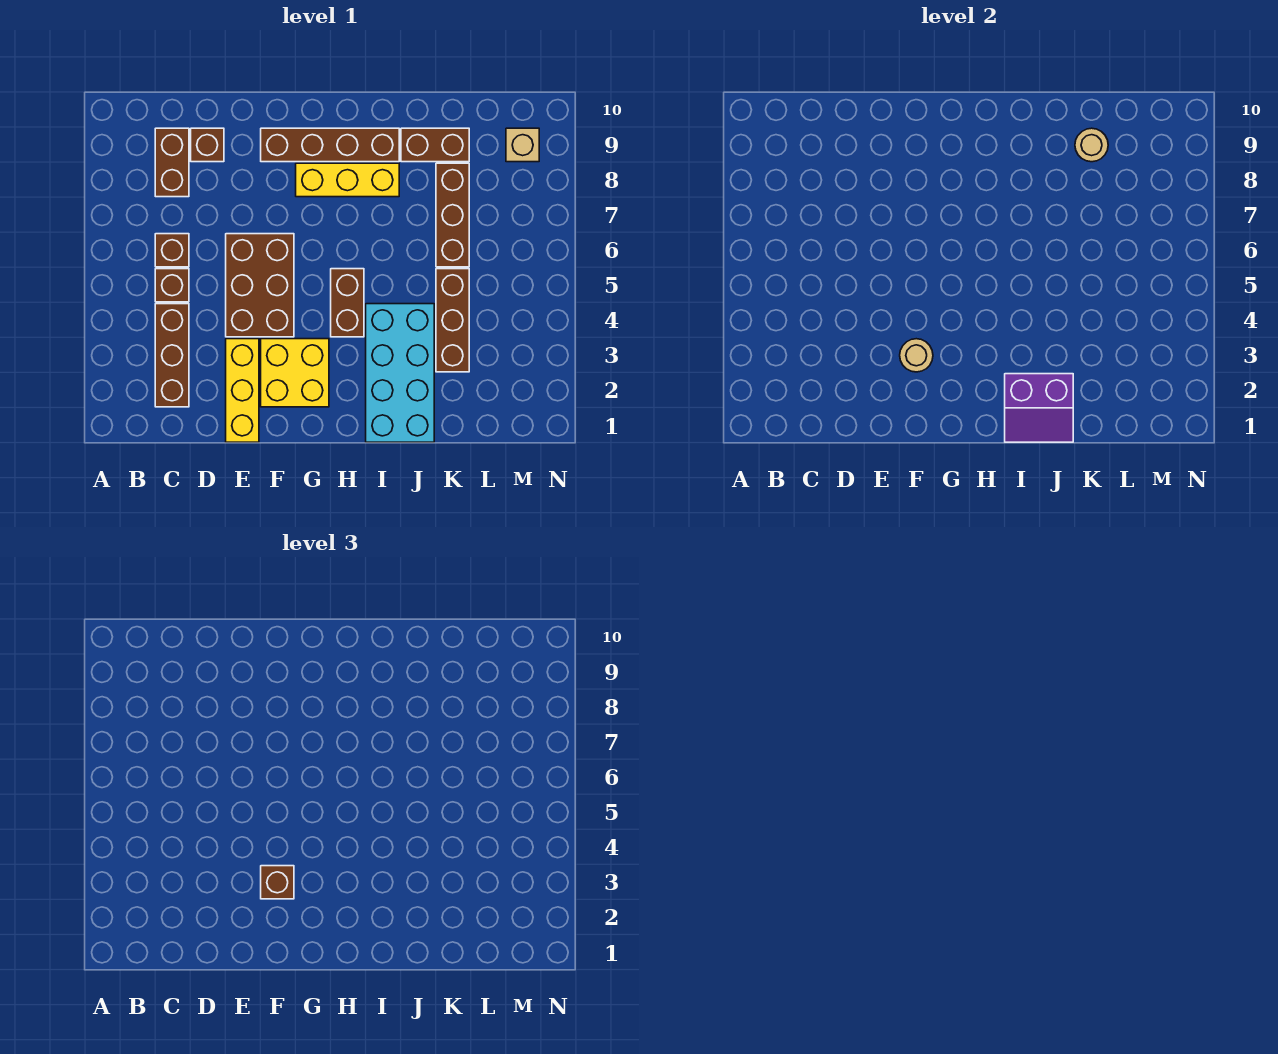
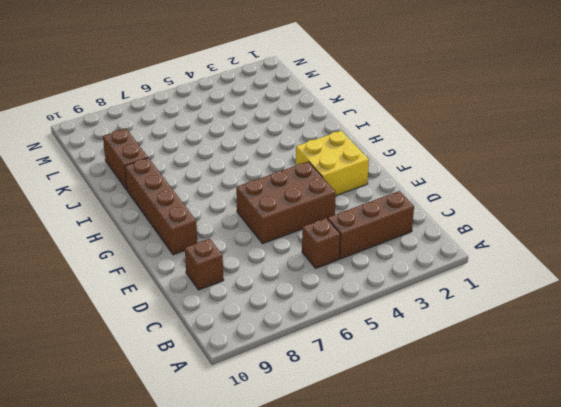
none -> brown brick C6 level 1
none -> brown brick C8:C9 level 1
none -> yellow brick E1:E3 level 1

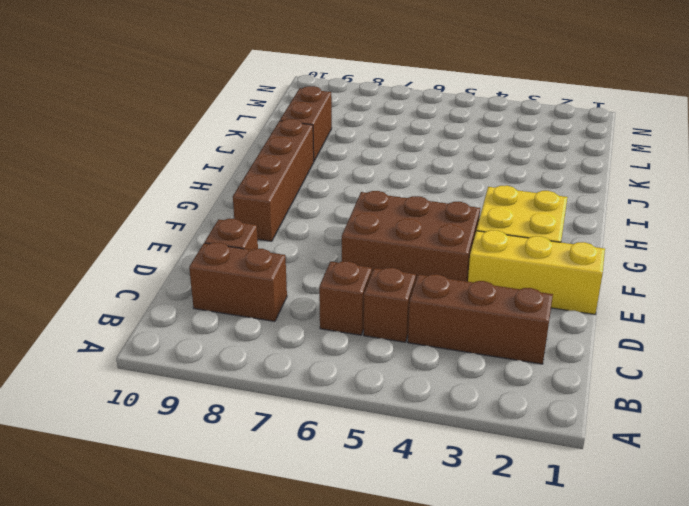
none -> yellow brick G8:I8 level 1
none -> brown brick H4:H5 level 1
none -> cyan brick I1:J4 level 1

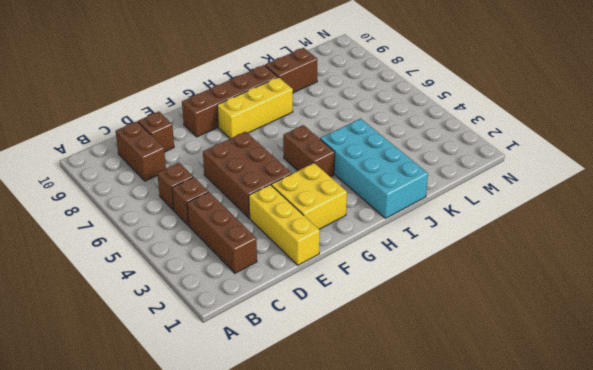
none -> brown brick K3:K5 level 1
none -> brown brick K6:K8 level 1
none -> tan brick M9 level 1

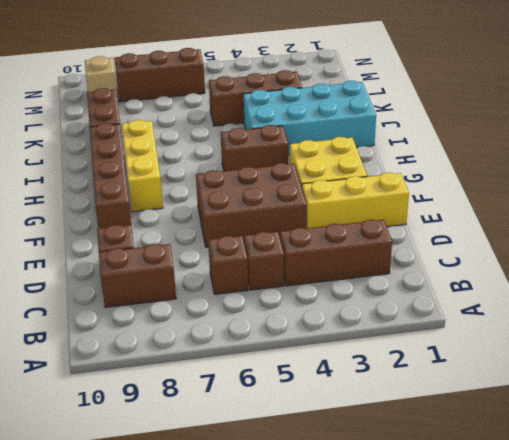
brown brick M6:M8 level 1 -> brown brick K6:K8 level 1
none -> tan round brick F3 level 2
none -> purple slope I1:J2 level 2 top 2
none -> tan round brick K9 level 2

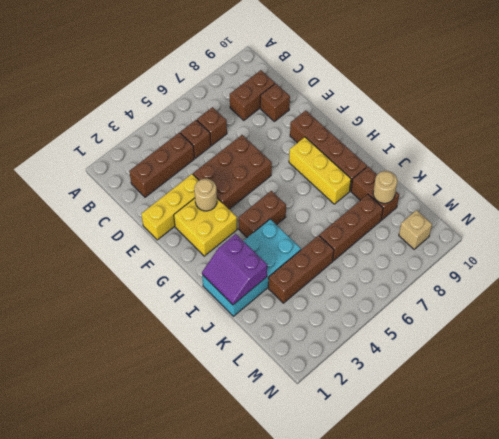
none -> brown brick F3 level 3

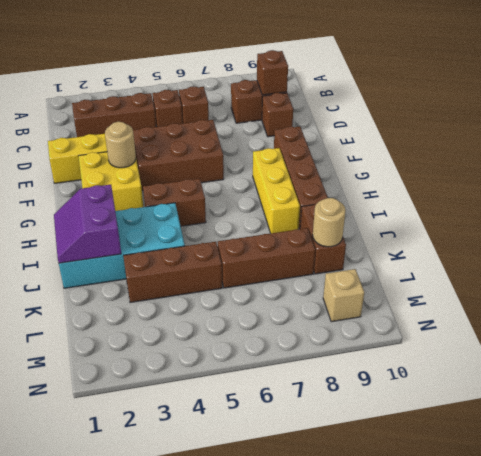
brown brick C9 level 2 -> brown brick F3 level 3

